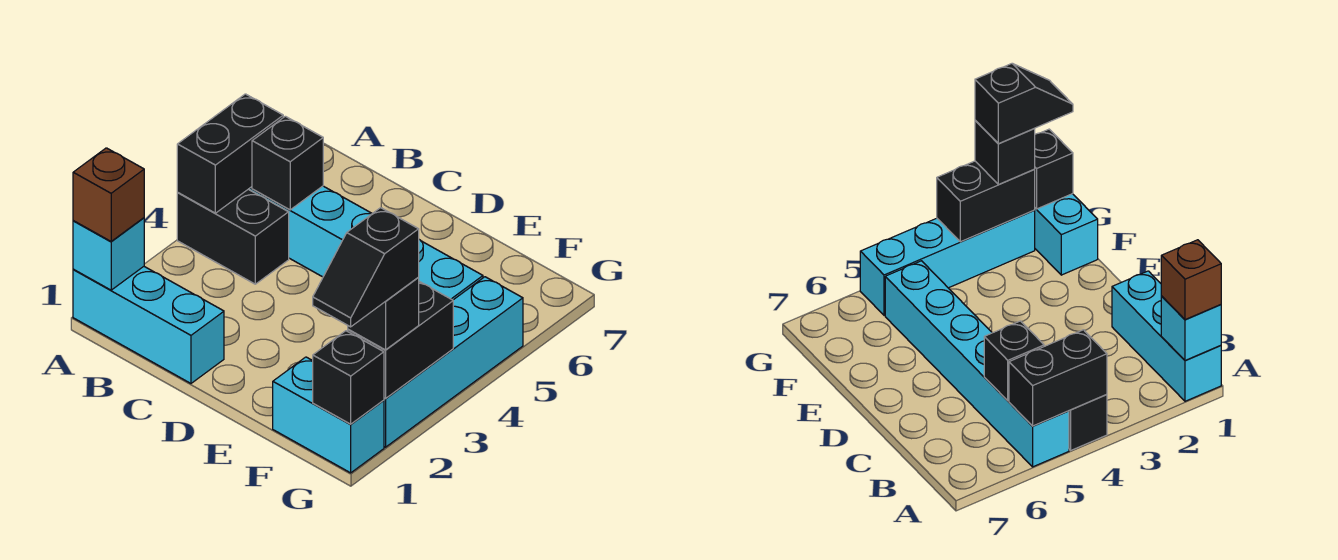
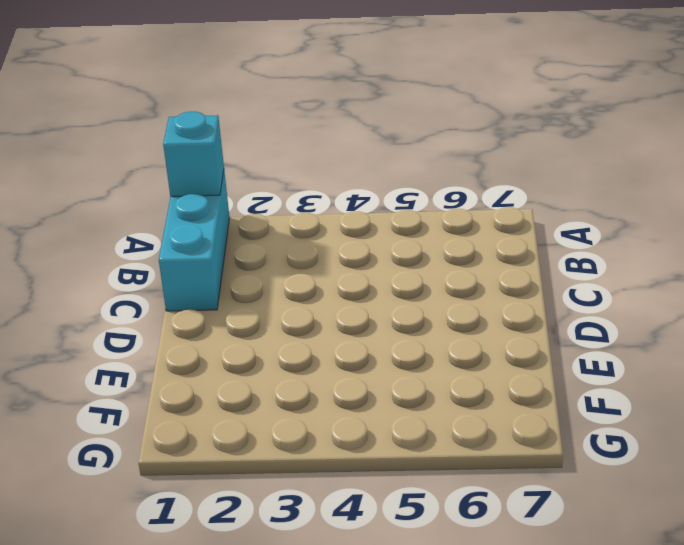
none -> black brick A4:B4 level 1
none -> cyan brick A5:F5 level 1
none -> cyan brick F1:G1 level 1

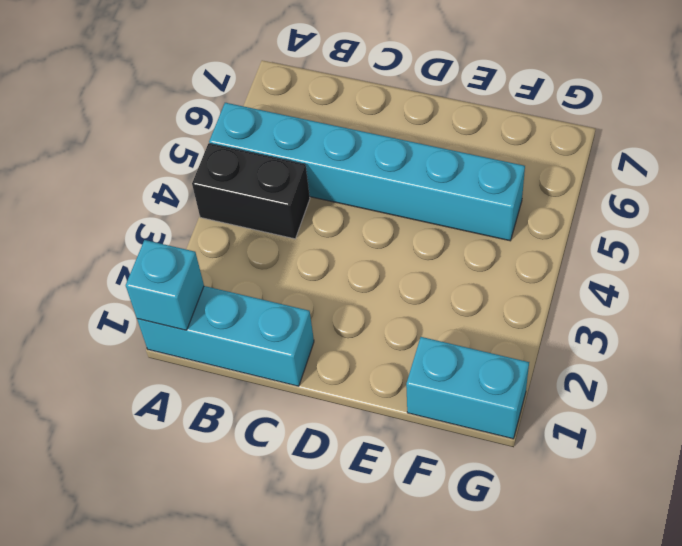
none -> cyan brick G2:G5 level 1
none -> black brick A4:A5 level 2
none -> black brick B5 level 2

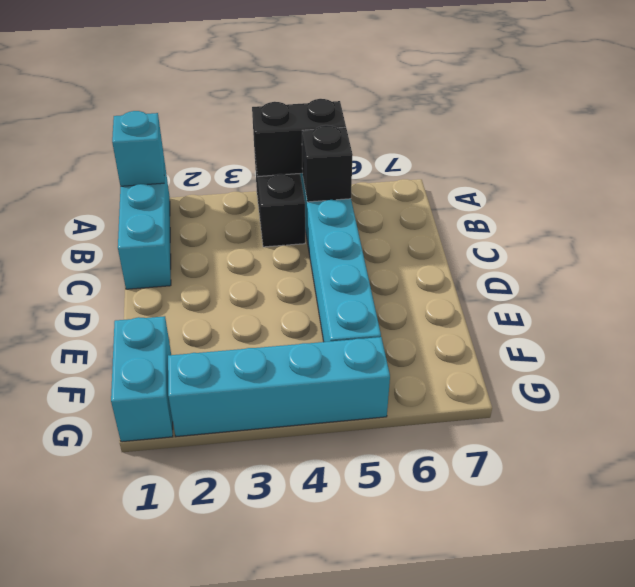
none -> black brick G1 level 2
none -> black brick G2:G3 level 2
none -> brown brick A1 level 3

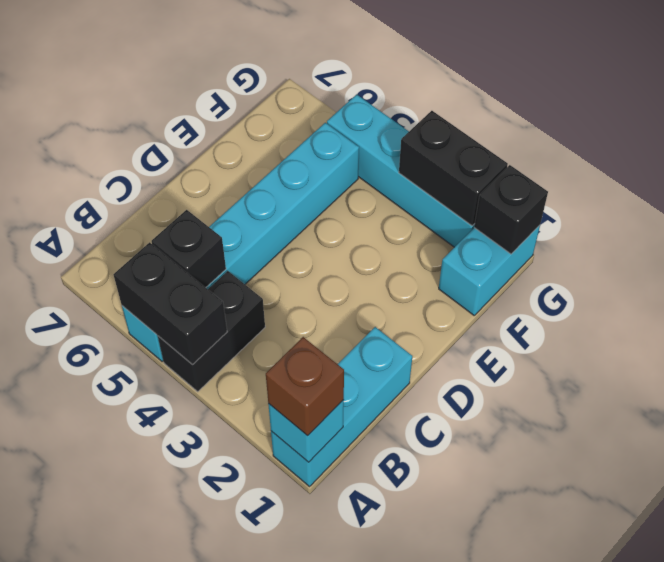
none -> black brick G2 level 3
none -> black slope G1:G2 level 4 top 2

